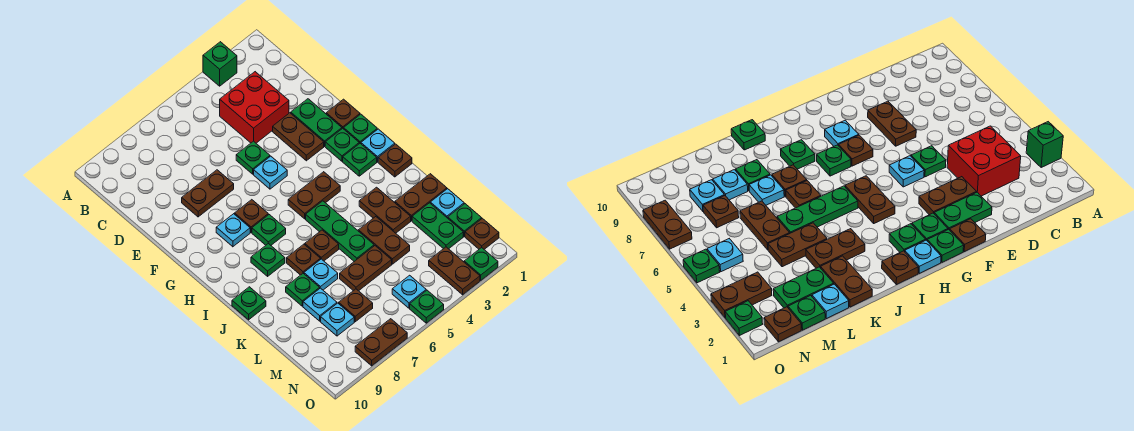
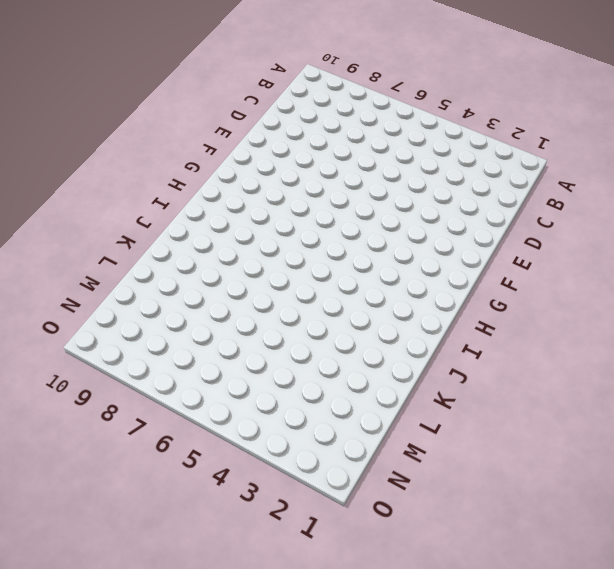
none -> green brick A3 level 1
none -> red brick C3:D4 level 1
none -> green plate E2:F2 level 1
none -> brown plate E3:F3 level 1

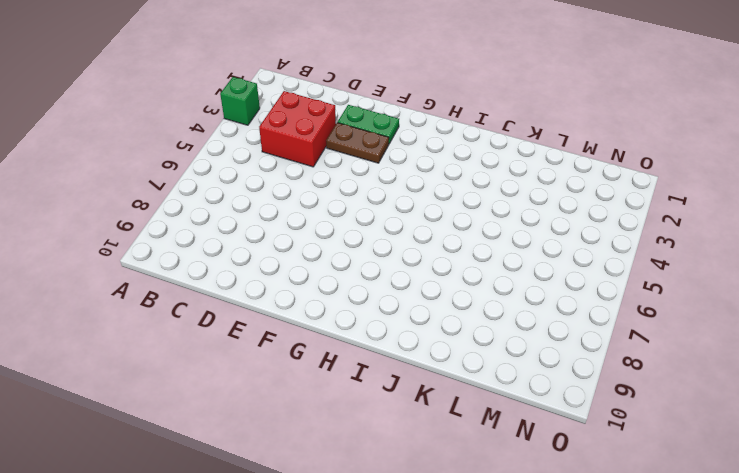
none -> green plate E5 level 1
none -> brown plate E7:E8 level 1
none -> brown plate F1 level 1
none -> cyan plate F5 level 1

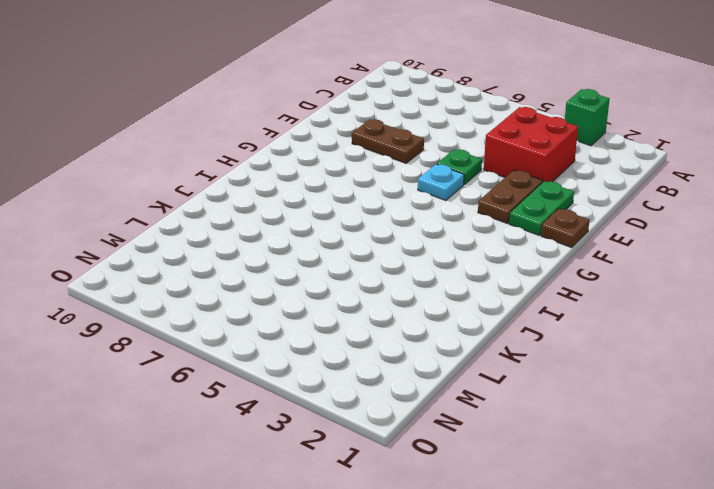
none -> green plate G1 level 1
none -> green plate G2 level 1
none -> brown plate G7 level 1
none -> cyan plate G8 level 1

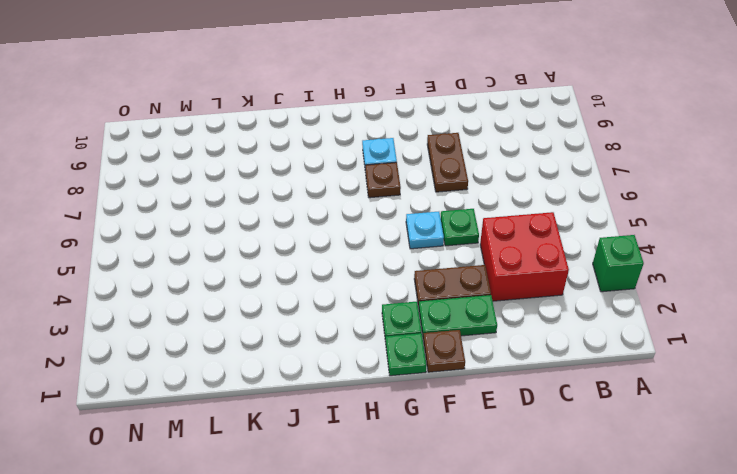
none -> cyan plate H1 level 1
none -> green plate H2 level 1
none -> brown plate H4:H5 level 1
none -> green plate H7 level 1

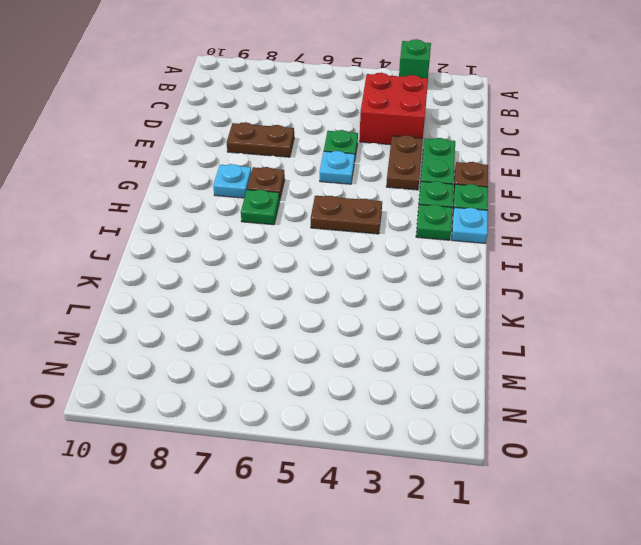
none -> brown plate I1 level 1
none -> green plate I5:K5 level 1
none -> green plate I8 level 1
none -> brown plate J3:K3 level 1

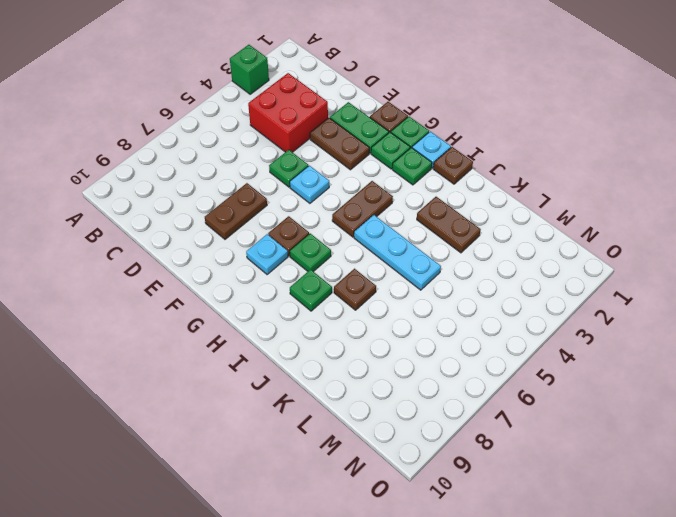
cyan plate I5:K5 level 1 -> green plate I5:K5 level 1
none -> brown plate J6 level 1
none -> green plate J10 level 1
none -> brown plate K1:K2 level 1
none -> brown plate K4:L4 level 1

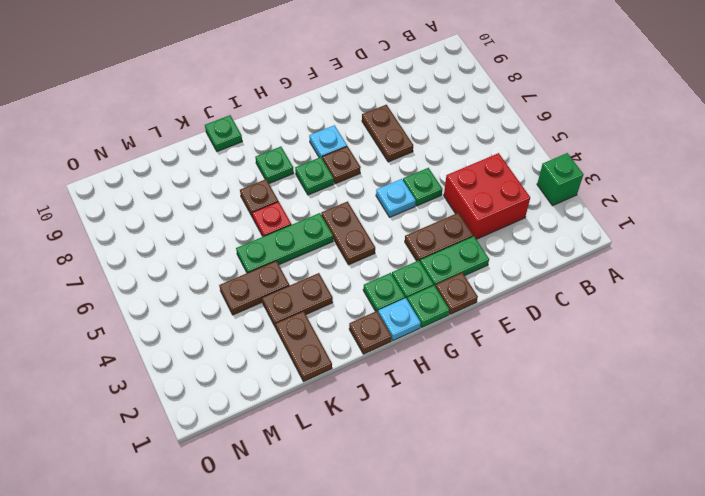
red plate J6 level 1 -> brown plate J6 level 1
none -> cyan plate K7 level 1
none -> green plate K8 level 1
none -> cyan plate L1 level 1
none -> green plate L2:M2 level 1

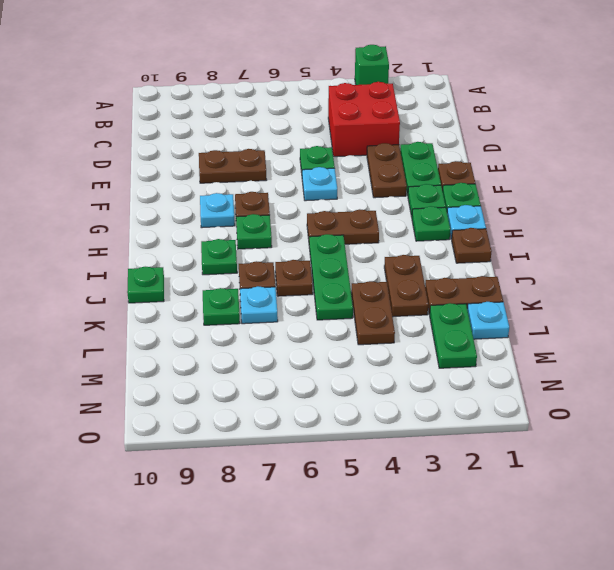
none -> brown plate L5:L6 level 1
none -> cyan plate L8 level 1
none -> green plate M1 level 1
none -> brown plate M7 level 1

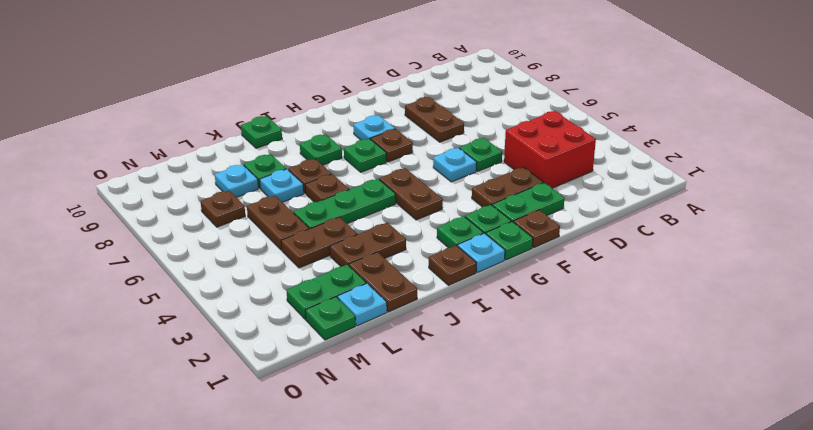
none -> green brick A3 level 1
none -> cyan plate M8 level 1
none -> brown plate N1 level 1
none -> brown plate N3:O3 level 1

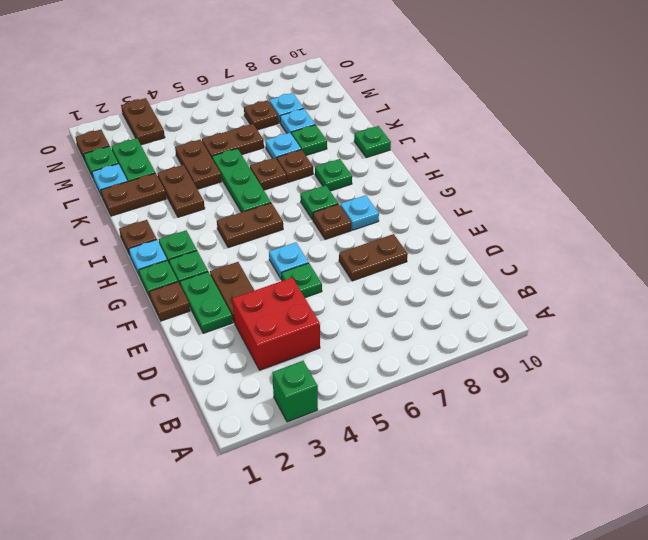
none -> cyan plate N5 level 1
none -> green plate O2 level 1
none -> green plate O5 level 1
none -> brown plate O7:O8 level 1

